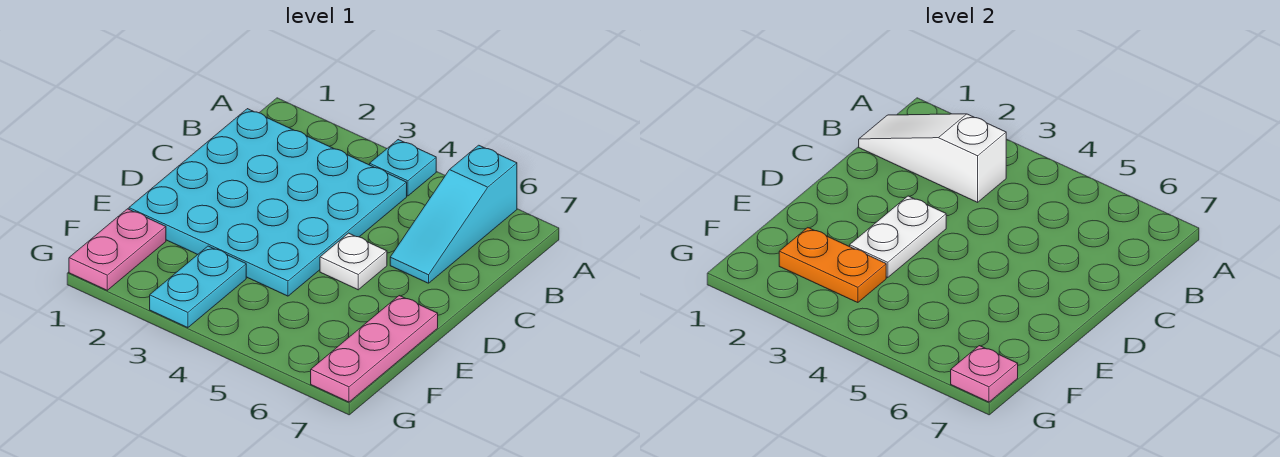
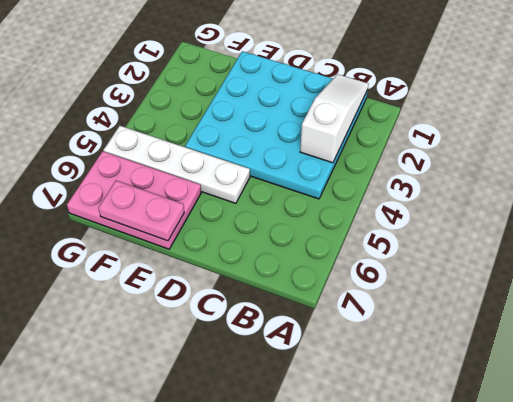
white plate D5:G5 level 1 -> white plate D5 level 1
pink plate E6:G7 level 1 -> pink plate E7:G7 level 1
pink plate E7:F7 level 2 -> pink plate F1:G1 level 1
none -> cyan plate A4 level 1
none -> cyan slope A6:C6 level 1 top A

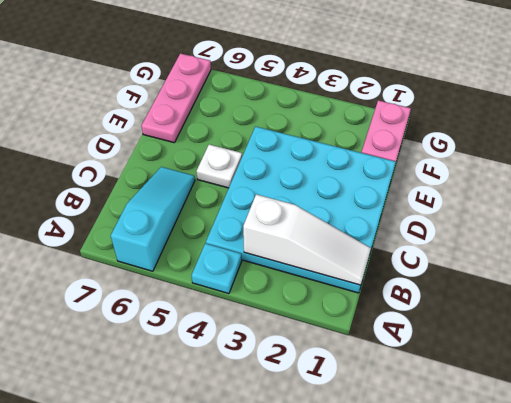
none -> cyan plate F3:G3 level 1
none -> white plate D3:E3 level 2

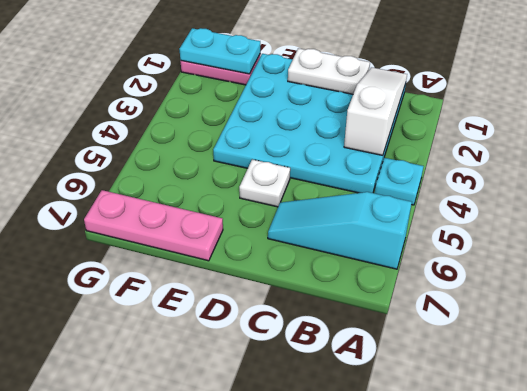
white plate C1:D1 level 2 -> white plate D3:E3 level 2
cyan plate F1:G1 level 2 -> cyan plate F3:G3 level 1
none -> orange plate F2:F3 level 2
none -> pink plate G7 level 2

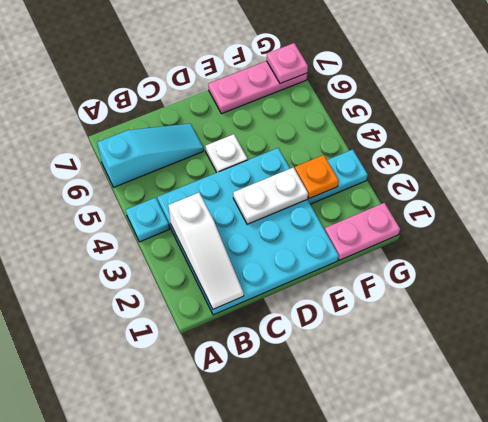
orange plate F3 level 2 -> orange plate F2:F3 level 2

